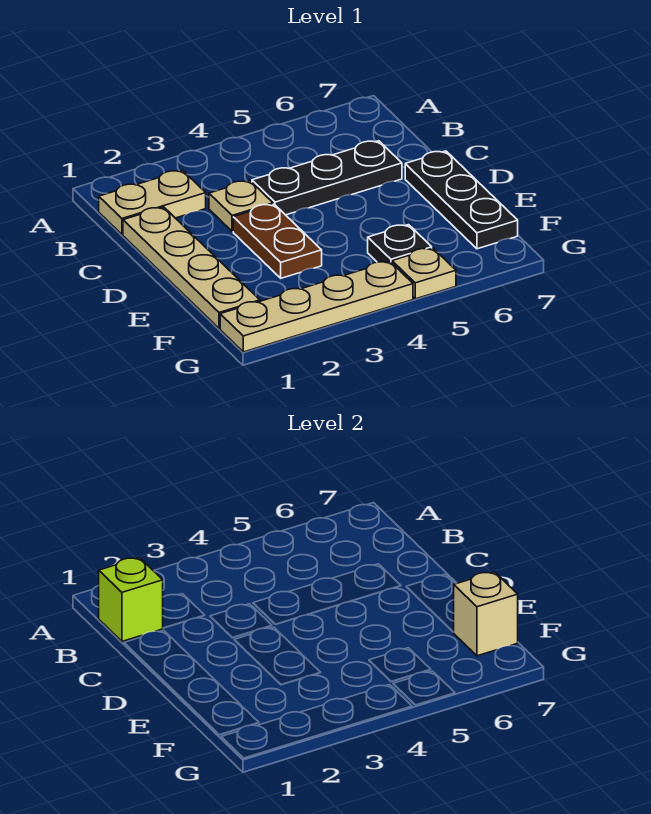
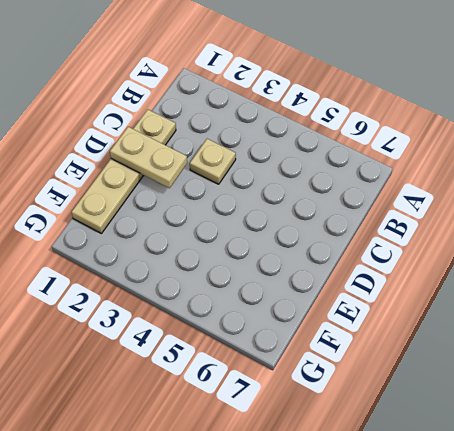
tan plate D1:D2 level 2 -> tan plate B1:B2 level 1
none -> black plate C4:C6 level 1
none -> brown plate D3:E3 level 1

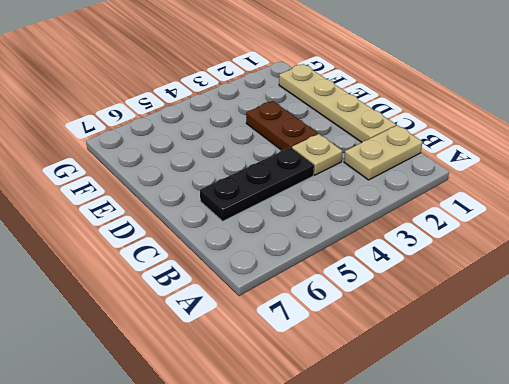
none -> black plate D7:F7 level 1
none -> black plate F5 level 1

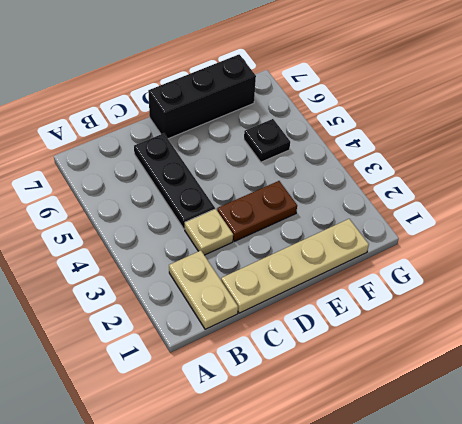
black brick D7:F7 level 1 -> black plate D7:F7 level 1
none -> tan plate G1:G4 level 1
none -> tan plate G5 level 1

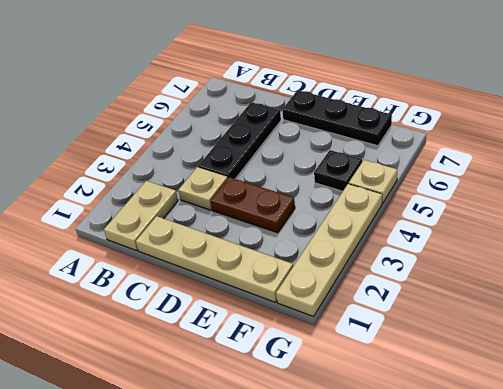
none -> lime brick B1 level 2
none -> tan brick F7 level 2

